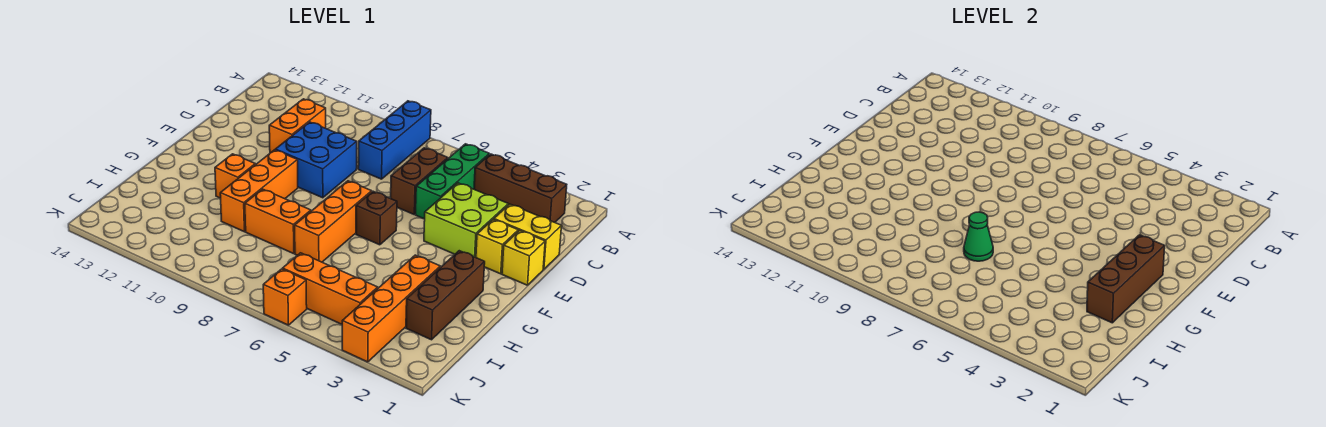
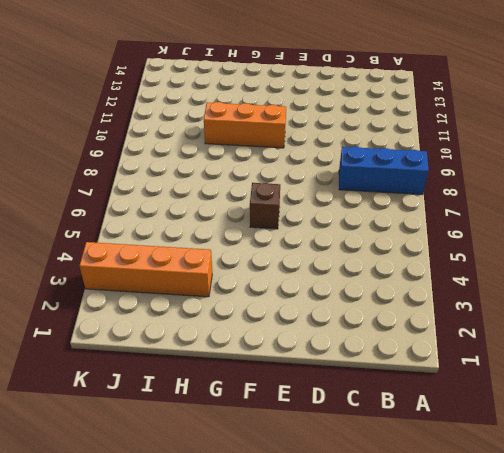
none -> brown brick B2:B4 level 1
none -> green brick B5:D5 level 1
none -> brown brick C6:D6 level 1

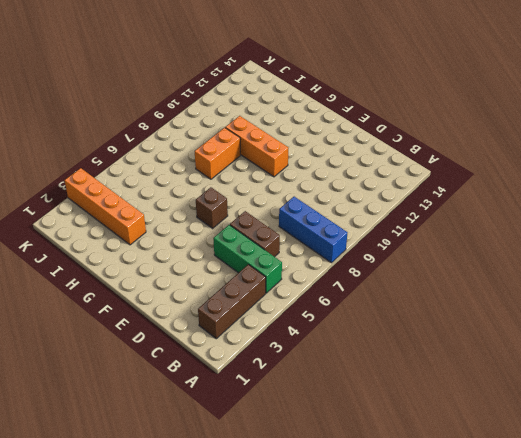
none -> orange brick C11:D11 level 1
none -> yellow brick D1:D2 level 1
none -> lime brick D3:E4 level 1

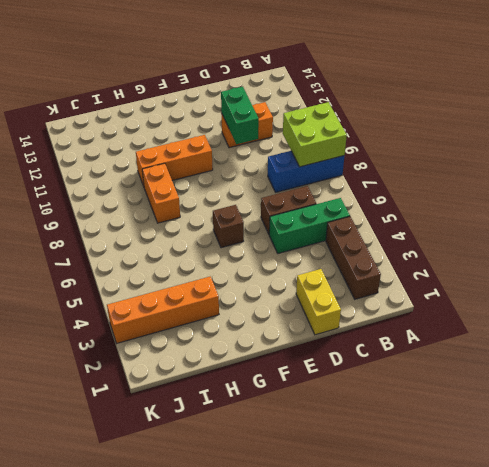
lime brick A8:B9 level 2 -> lime brick D3:E4 level 1
green brick D10:D11 level 2 -> none
none -> blue brick D9:E10 level 1
none -> yellow brick E1 level 1
none -> yellow brick E2 level 1

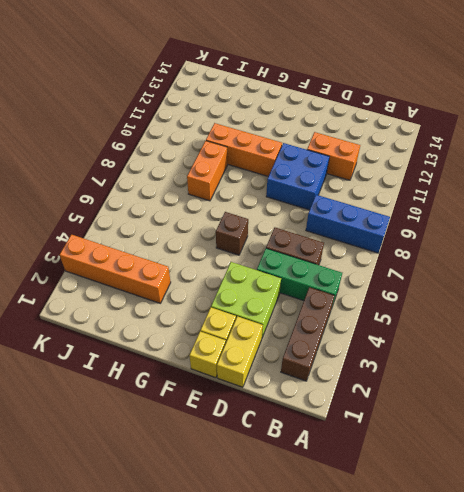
none -> orange brick F7:H7 level 1
none -> brown brick G2:I2 level 1
none -> orange brick G11 level 1

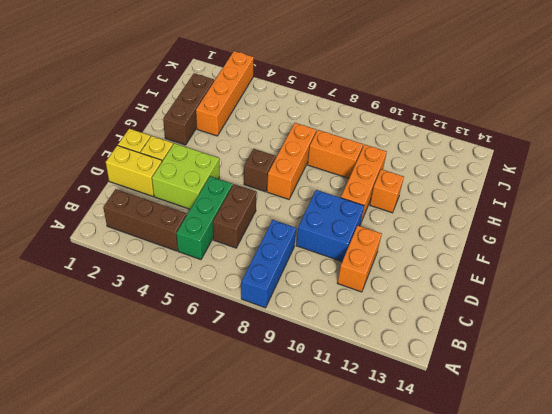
none -> orange brick J4:J6 level 1
none -> orange brick K6 level 1
none -> brown brick F2:H2 level 2

